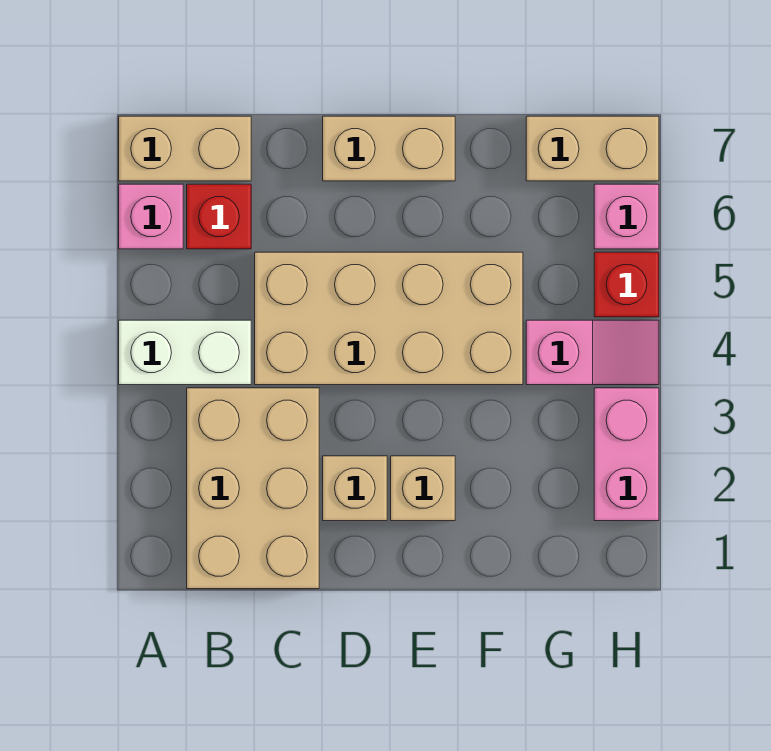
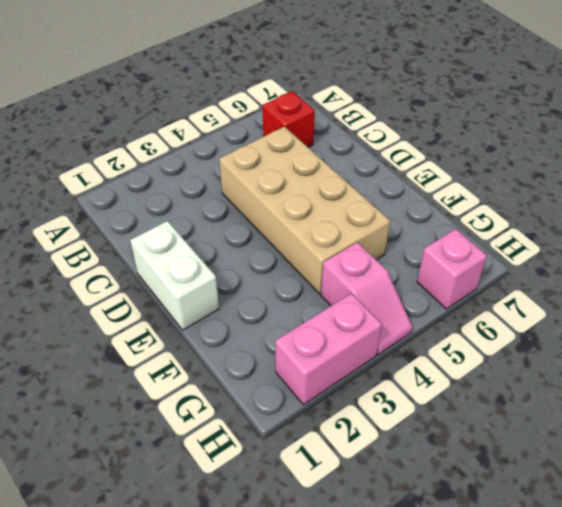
white brick D1:E1 level 1 -> white brick A4:B4 level 1
none -> pink brick A6 level 1
none -> tan brick A7:B7 level 1
none -> tan brick B1:C3 level 1

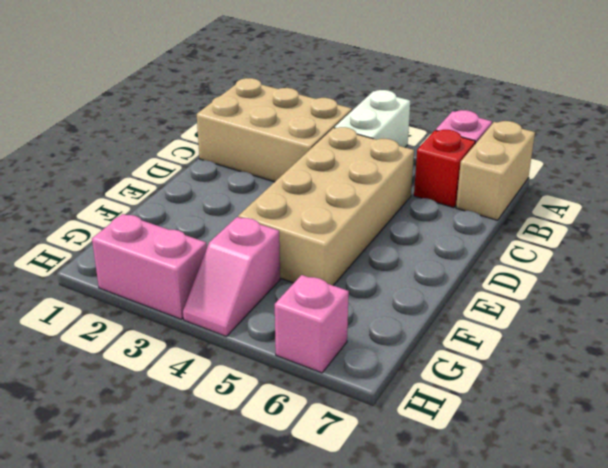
none -> tan brick D2 level 1
none -> tan brick D7:E7 level 1
none -> tan brick E2 level 1

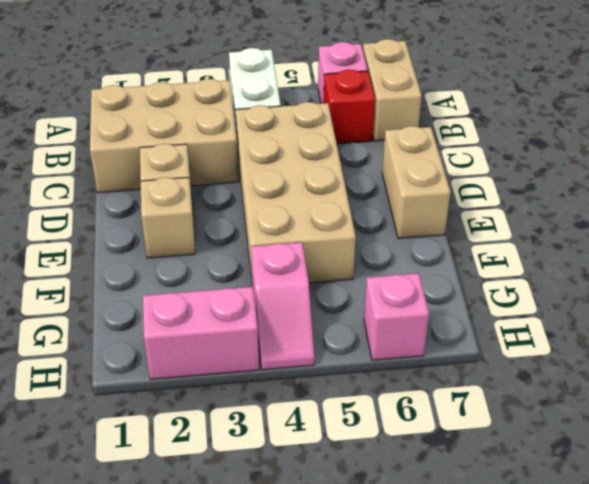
none -> tan brick G7:H7 level 1
none -> red brick H5 level 1

